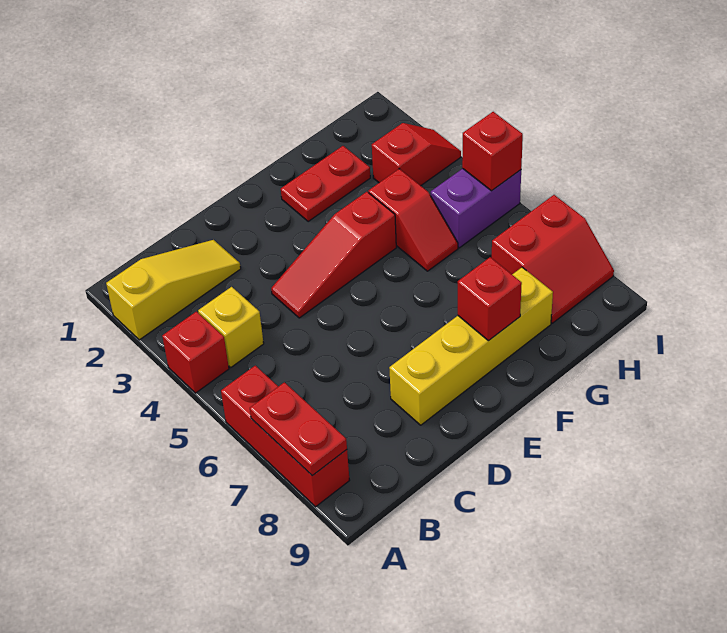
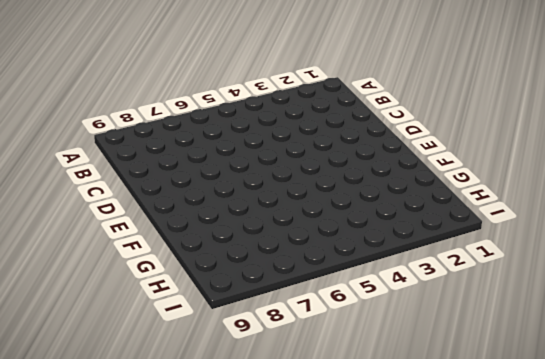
none -> yellow slope A2:C2 level 1 top A
none -> red brick A4 level 1
none -> red brick A6:A8 level 1

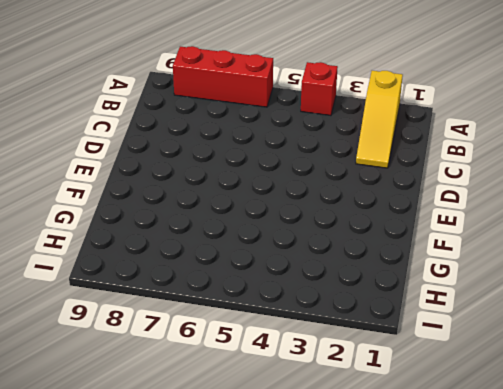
none -> yellow brick B4 level 1
none -> red slope D4:F4 level 1 top F
none -> yellow brick D8:G8 level 1

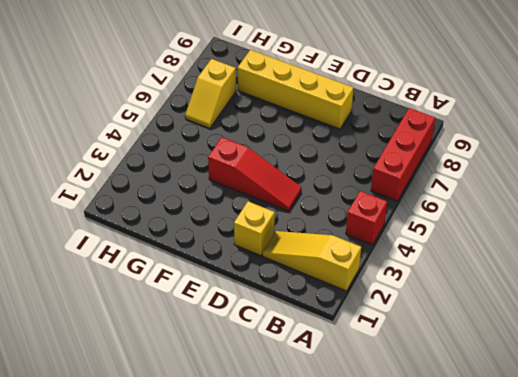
yellow brick D2 level 1 -> yellow brick B4 level 1
yellow slope H6:H7 level 1 top 7 -> red slope H7:I8 level 1 top 7
none -> red plate F2:G2 level 1
none -> red slope G4:G5 level 1 top 4
none -> red slope H3:I3 level 1 top H

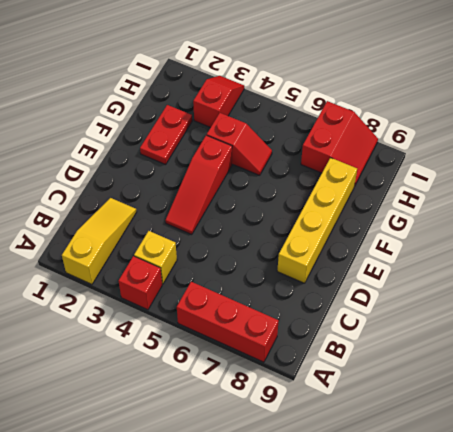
none -> purple brick H5:I5 level 1
none -> red plate A7:A8 level 2
none -> red brick F8 level 2

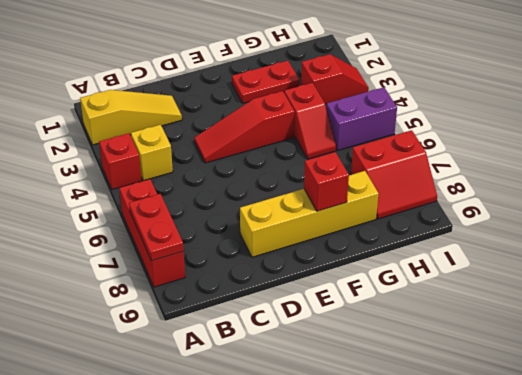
none -> red brick I5 level 2

